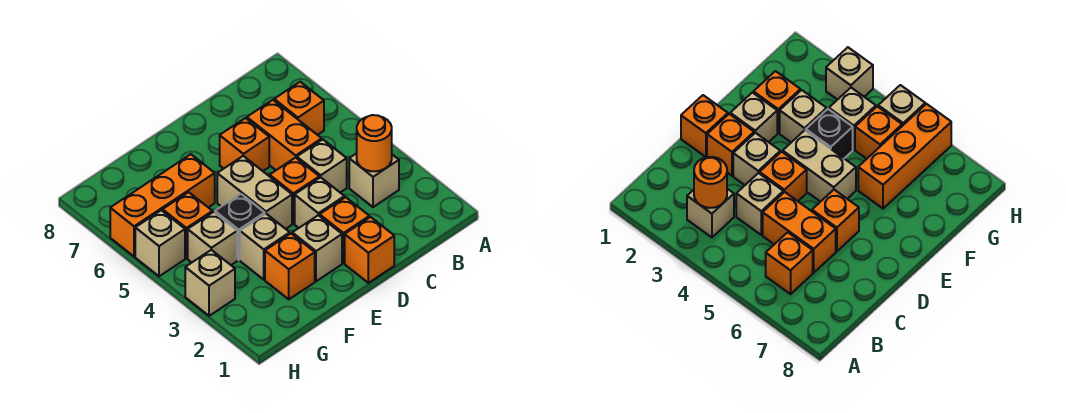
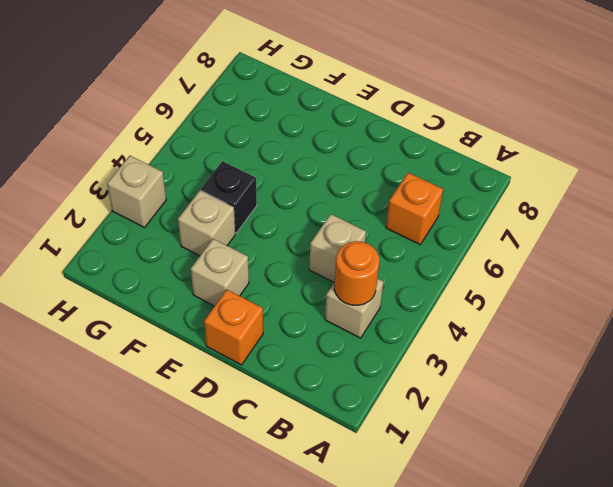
none -> orange brick C5:C6 level 1
none -> orange brick D2 level 1
none -> tan brick D3 level 1

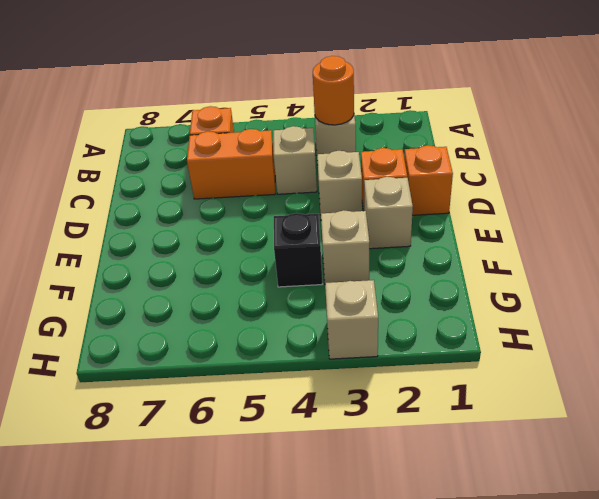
none -> orange brick D4 level 1
none -> orange brick D6 level 1
none -> tan brick E4:E5 level 1

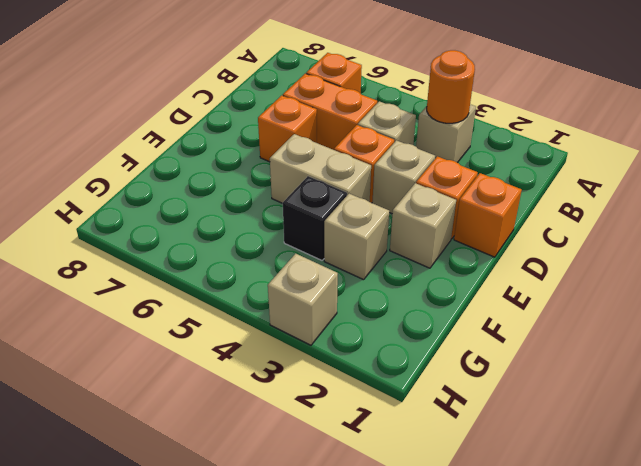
none -> orange brick F2 level 1
none -> orange brick F6:H6 level 1
none -> tan brick G4 level 1

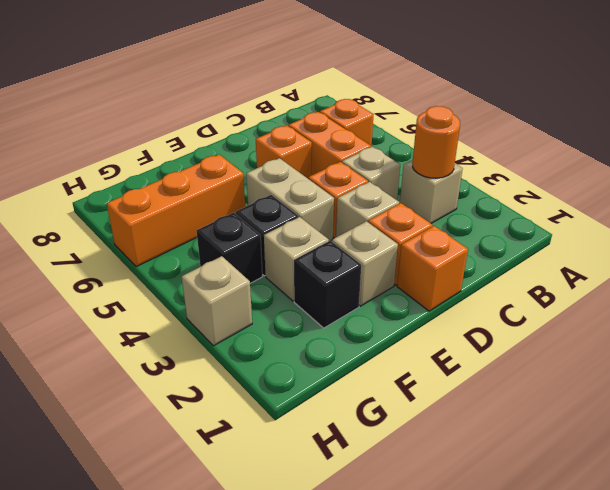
black brick F2 level 1 -> orange brick F2 level 1
black brick G4 level 1 -> tan brick G4 level 1
none -> orange brick G5 level 1
none -> tan brick H5 level 1

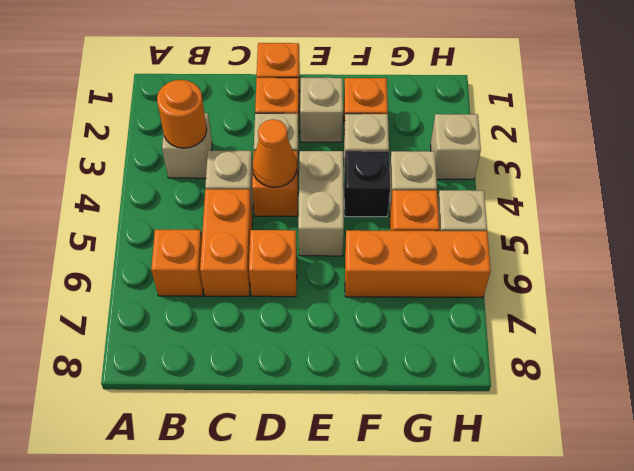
orange cone D4 level 2 -> none

